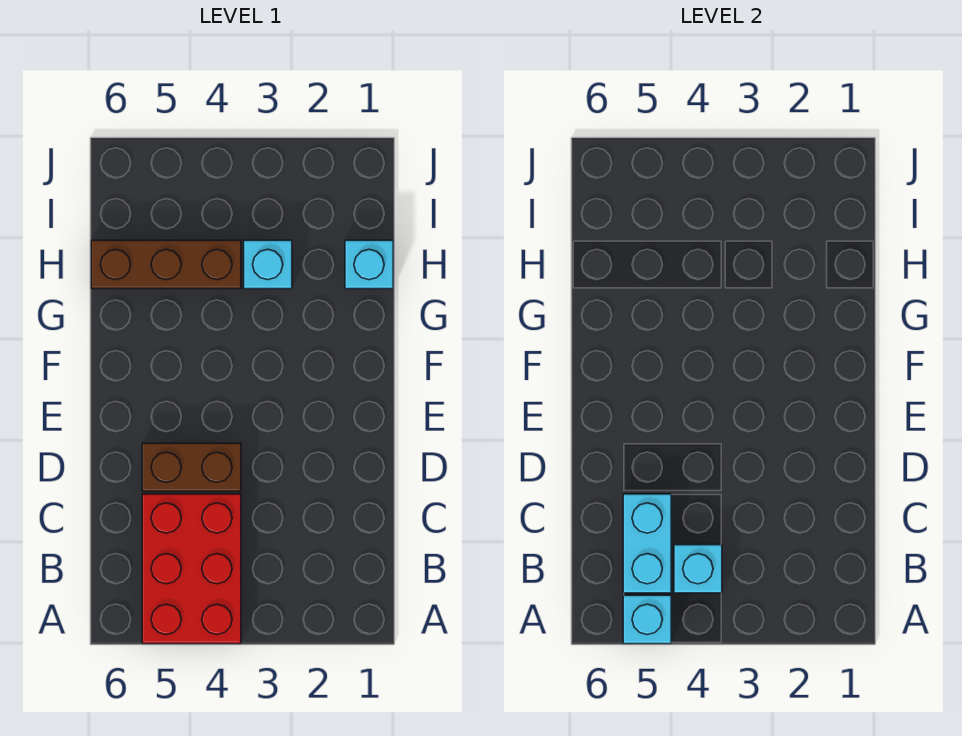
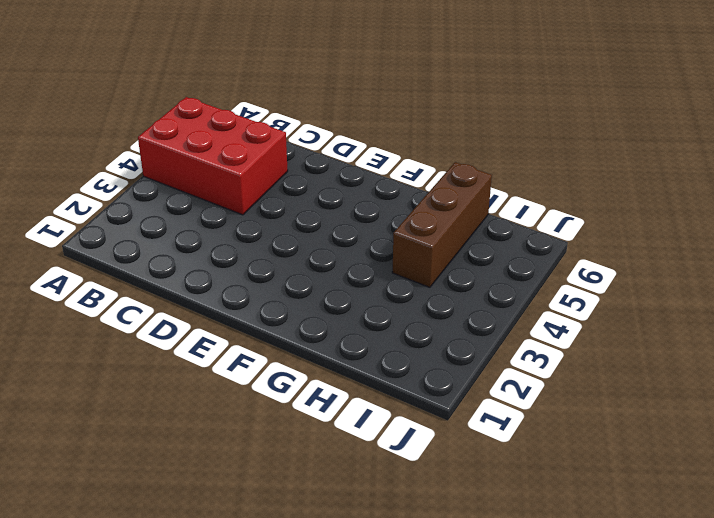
none -> brown brick D4:D5 level 1
none -> cyan brick H1 level 1

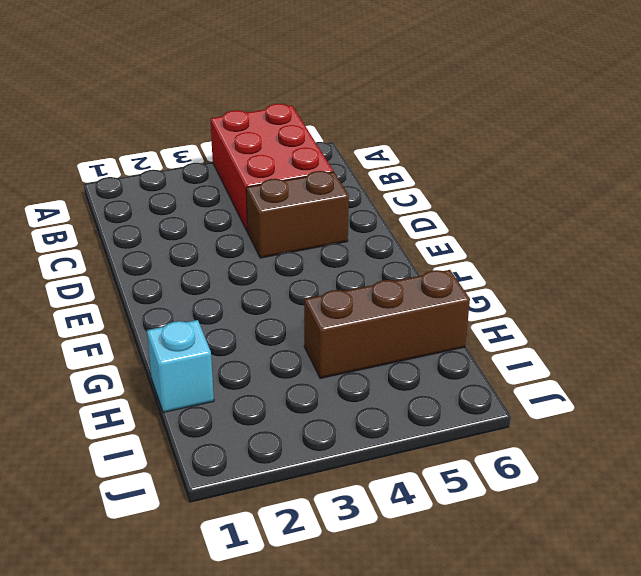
none -> cyan brick H3 level 1
none -> cyan brick A5 level 2

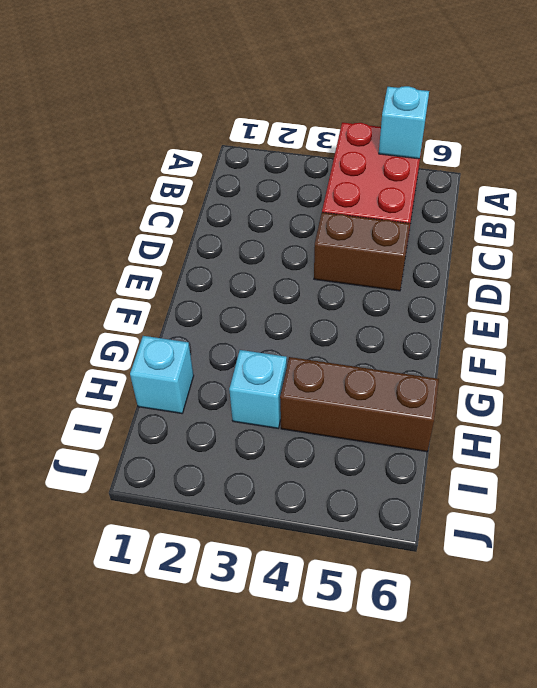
none -> cyan brick B4 level 2
none -> cyan brick B5:C5 level 2

